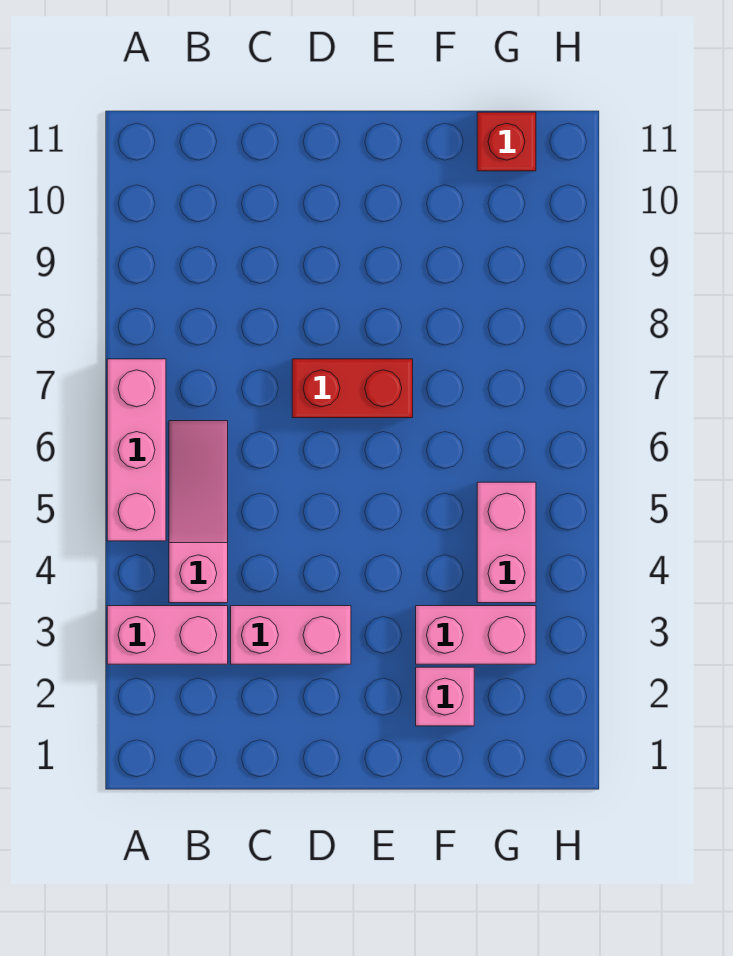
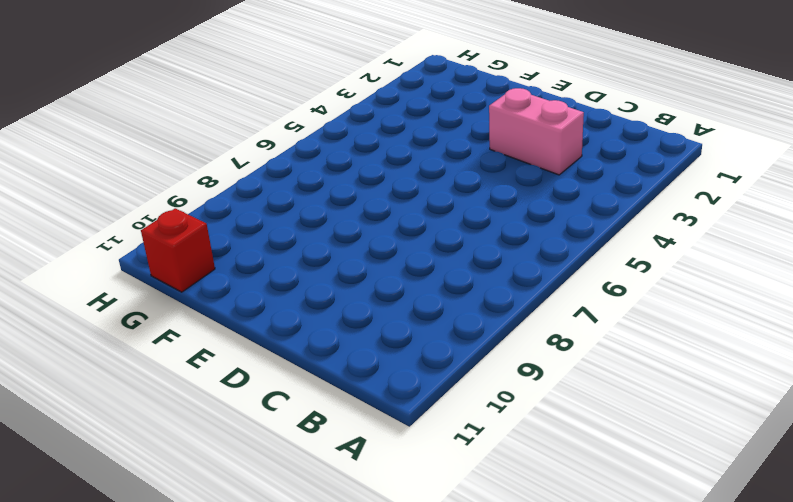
none -> pink brick A3:B3 level 1
none -> pink brick A5:A7 level 1

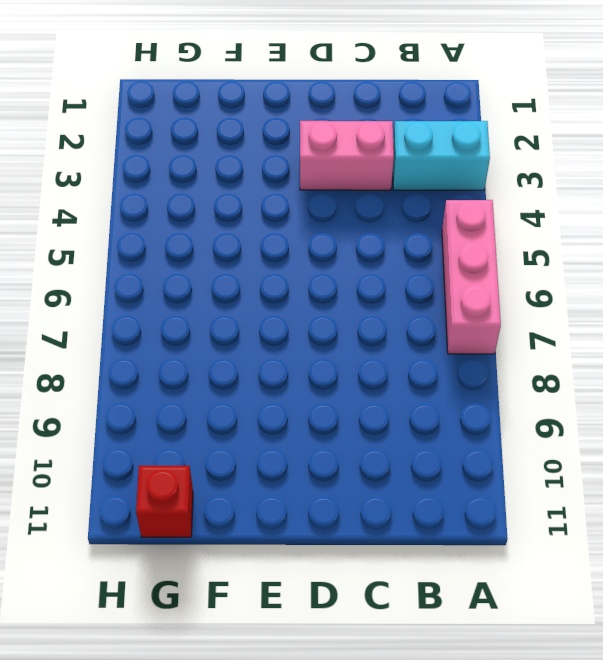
cyan brick A3:B3 level 1 -> pink brick A3:B3 level 1
none -> pink slope B4:B6 level 1 top 4
none -> red brick D7:E7 level 1

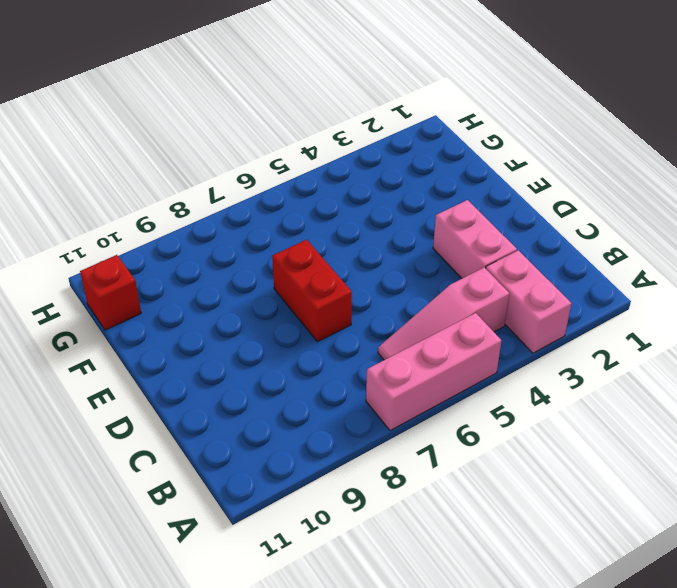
none -> pink brick F2 level 1
none -> pink brick F3:G3 level 1

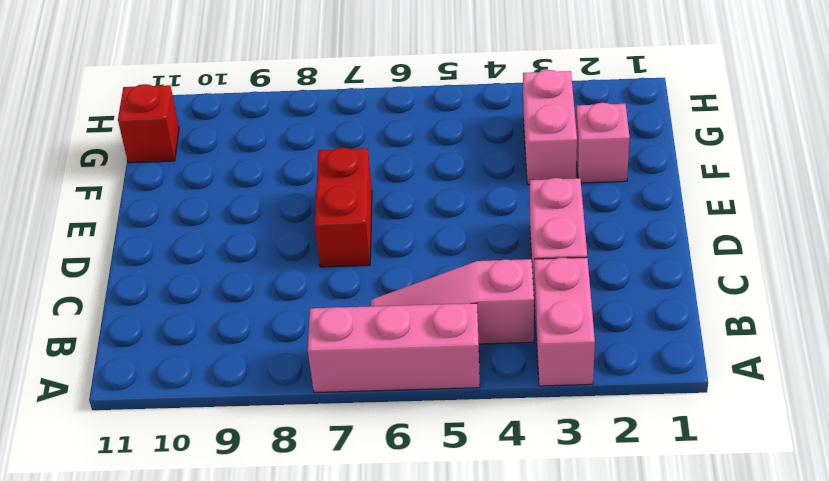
none -> pink brick G4:G5 level 1

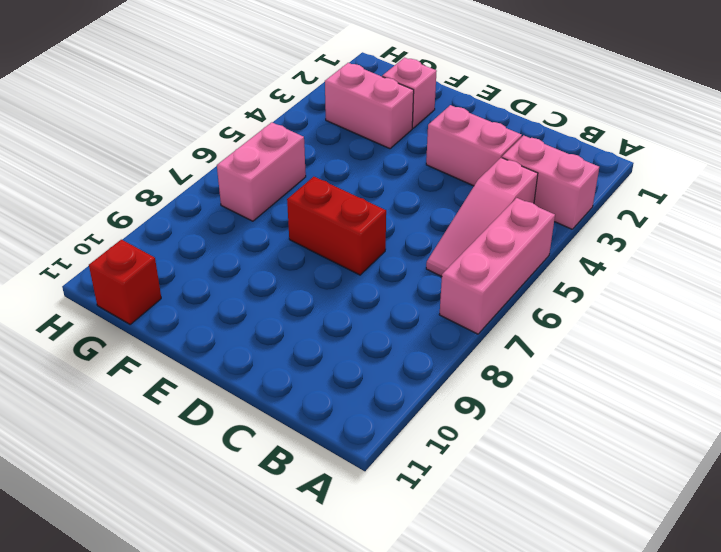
pink brick G6:G7 level 1 -> pink brick G4:G5 level 1

